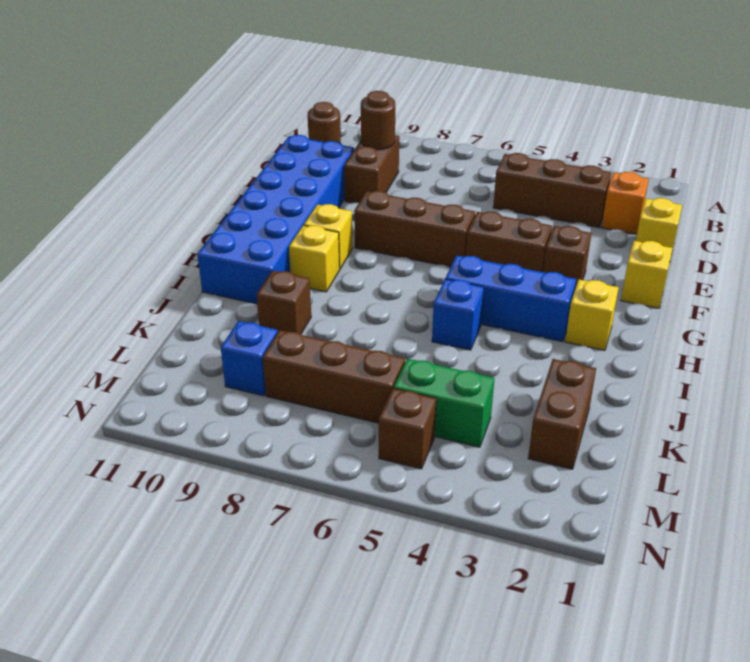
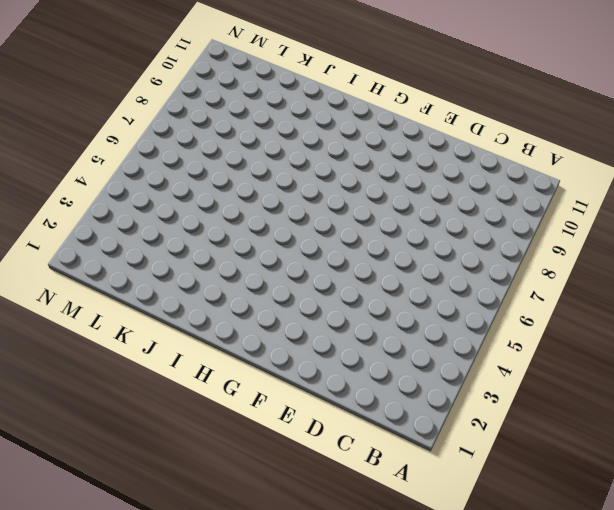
none -> brown round brick B11 level 1
none -> orange brick C2 level 1
none -> brown brick C3:C5 level 1

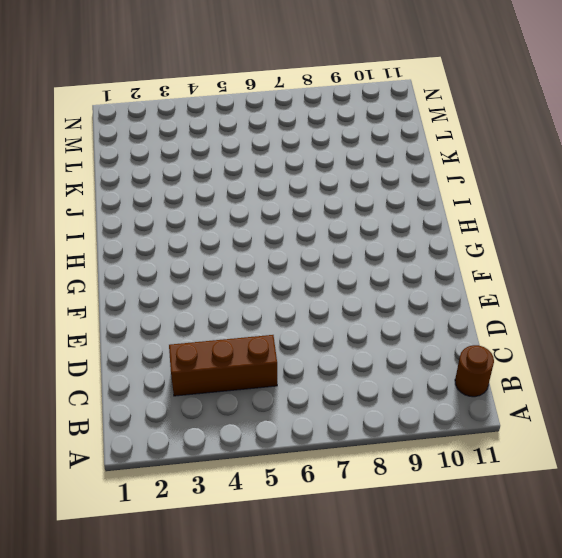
none -> orange brick C2 level 1
none -> brown brick C9:D9 level 1
none -> yellow brick D1 level 1

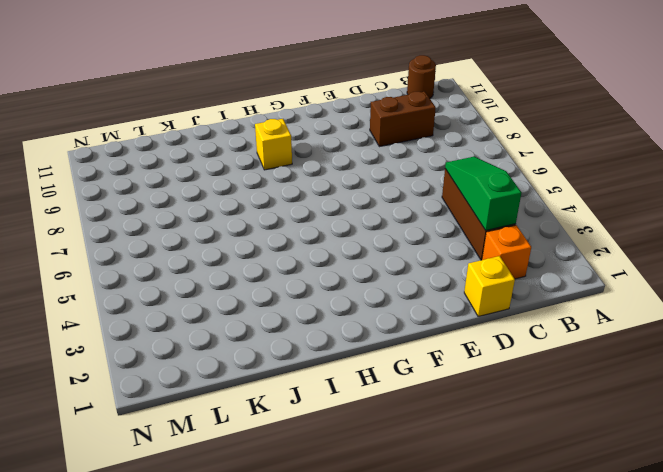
green slope C3:C5 level 2 top 3 -> none
none -> blue brick D10:I11 level 1
none -> yellow brick F1 level 1
none -> brown brick F3 level 1

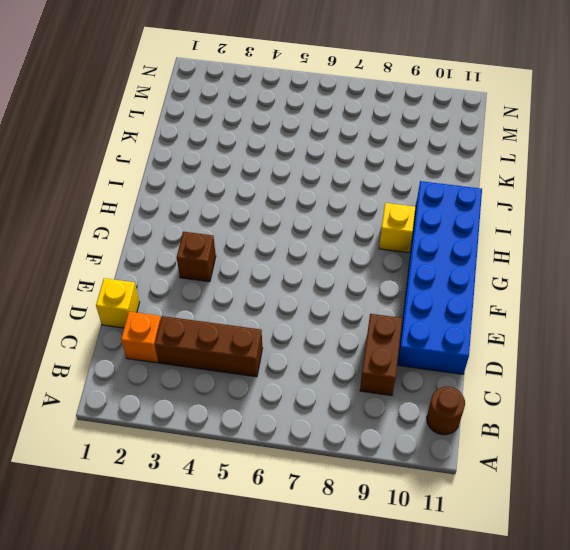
none -> yellow brick F1 level 1
none -> brown brick F4:F5 level 1
none -> brown brick F6:F8 level 1

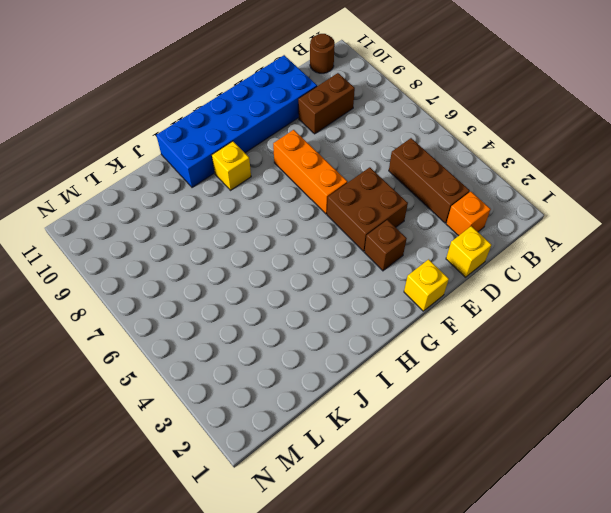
brown brick E4:F5 level 1 -> brown brick F4:F5 level 1
orange brick F6:F8 level 1 -> brown brick F6:F8 level 1
none -> yellow brick G9 level 1
none -> yellow brick H2 level 1
none -> blue brick H3:H5 level 1

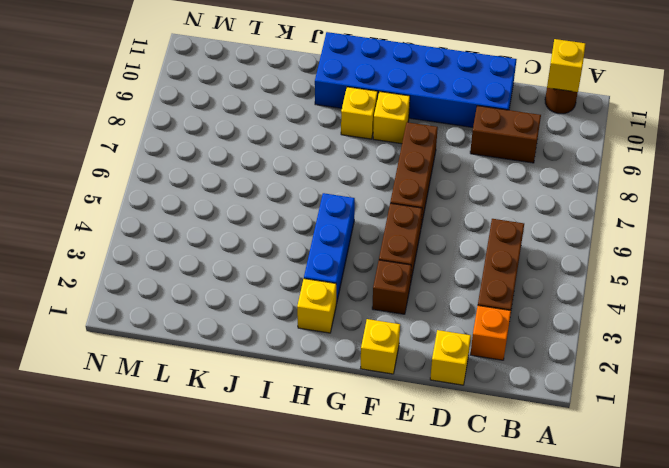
yellow brick B11 level 2 -> none
none -> blue brick I5 level 1
none -> brown brick J9 level 1
none -> brown brick K2:L2 level 1

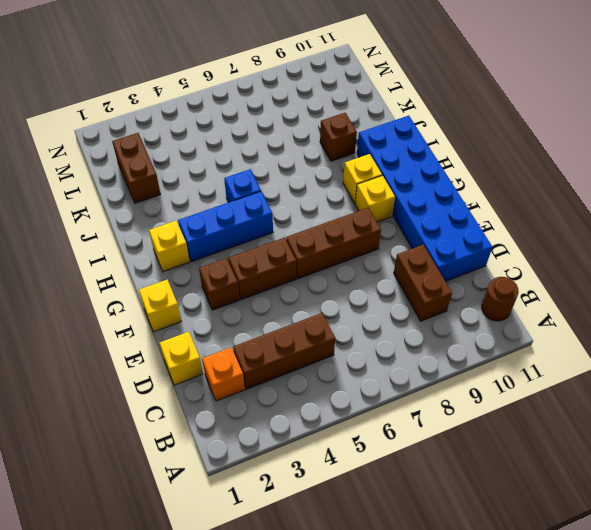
none -> green brick L4:L5 level 1
none -> brown brick L6:L8 level 1
none -> blue brick L9 level 1

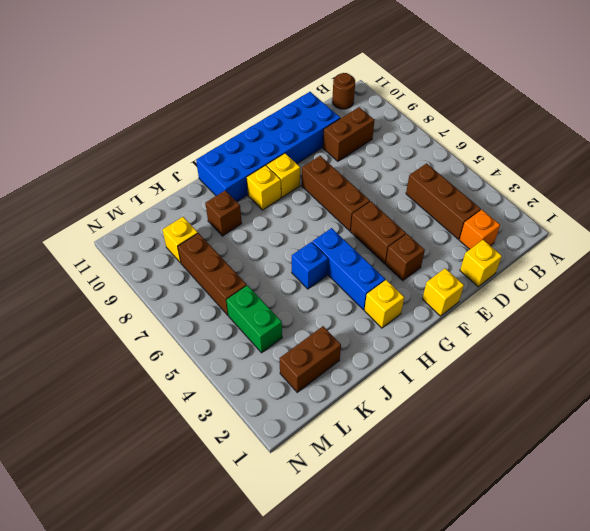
yellow brick L9 level 1 -> blue brick L9 level 1
none -> brown brick M5 level 1
none -> brown round brick C9 level 2

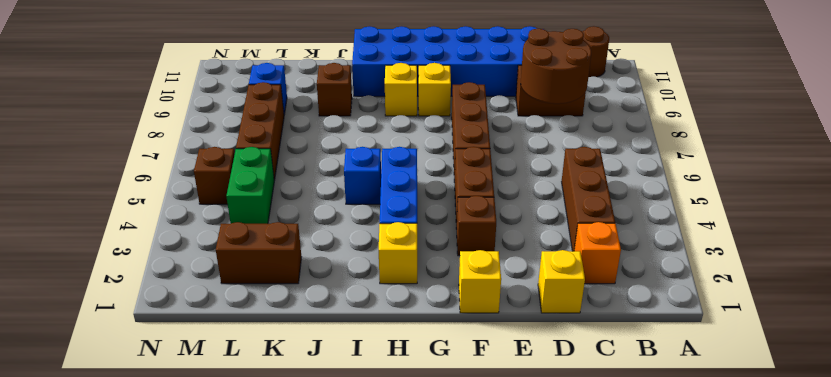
brown round brick C8:D9 level 2 -> brown round brick C9 level 2

